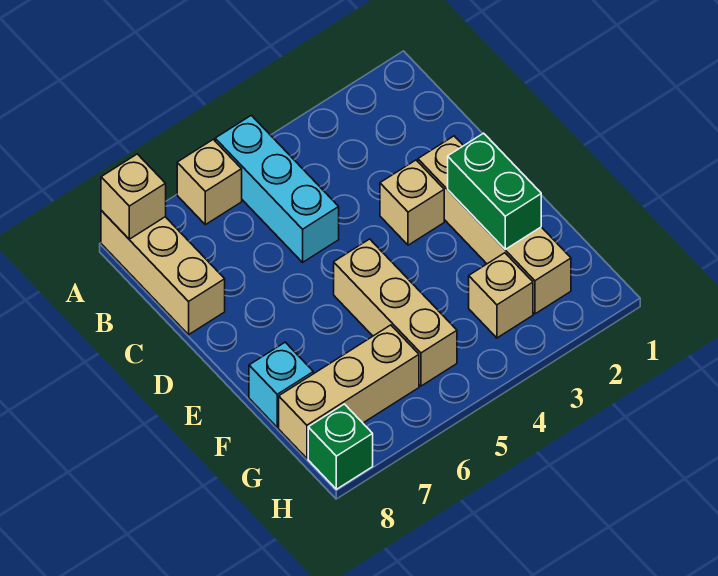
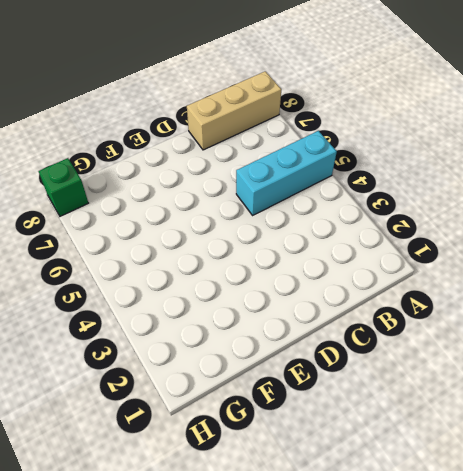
none -> tan brick A6 level 1
none -> tan brick D2:G2 level 1
none -> tan brick D3 level 1

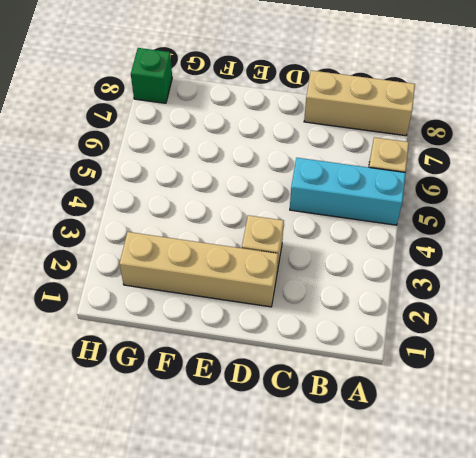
none -> tan brick E5:G5 level 1
none -> cyan brick F8 level 1
none -> tan brick G3 level 1

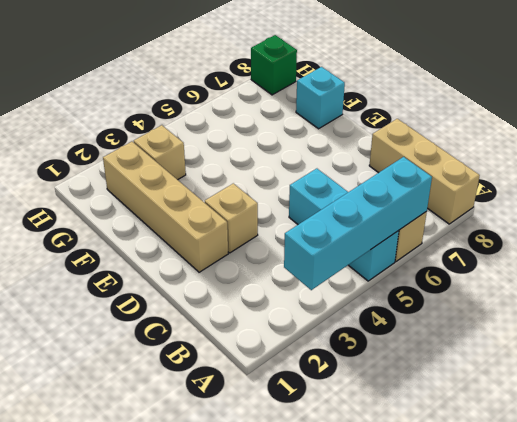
cyan brick A3:A6 level 2 -> none
none -> tan brick E5:G5 level 1
none -> tan brick G6:G8 level 1
none -> tan brick A8 level 2

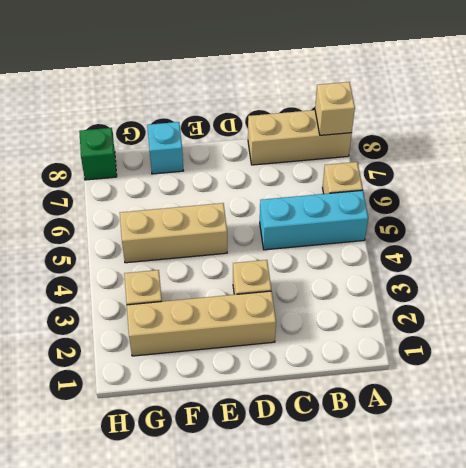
none -> tan brick G6:G8 level 1
none -> green brick E2:F2 level 2

